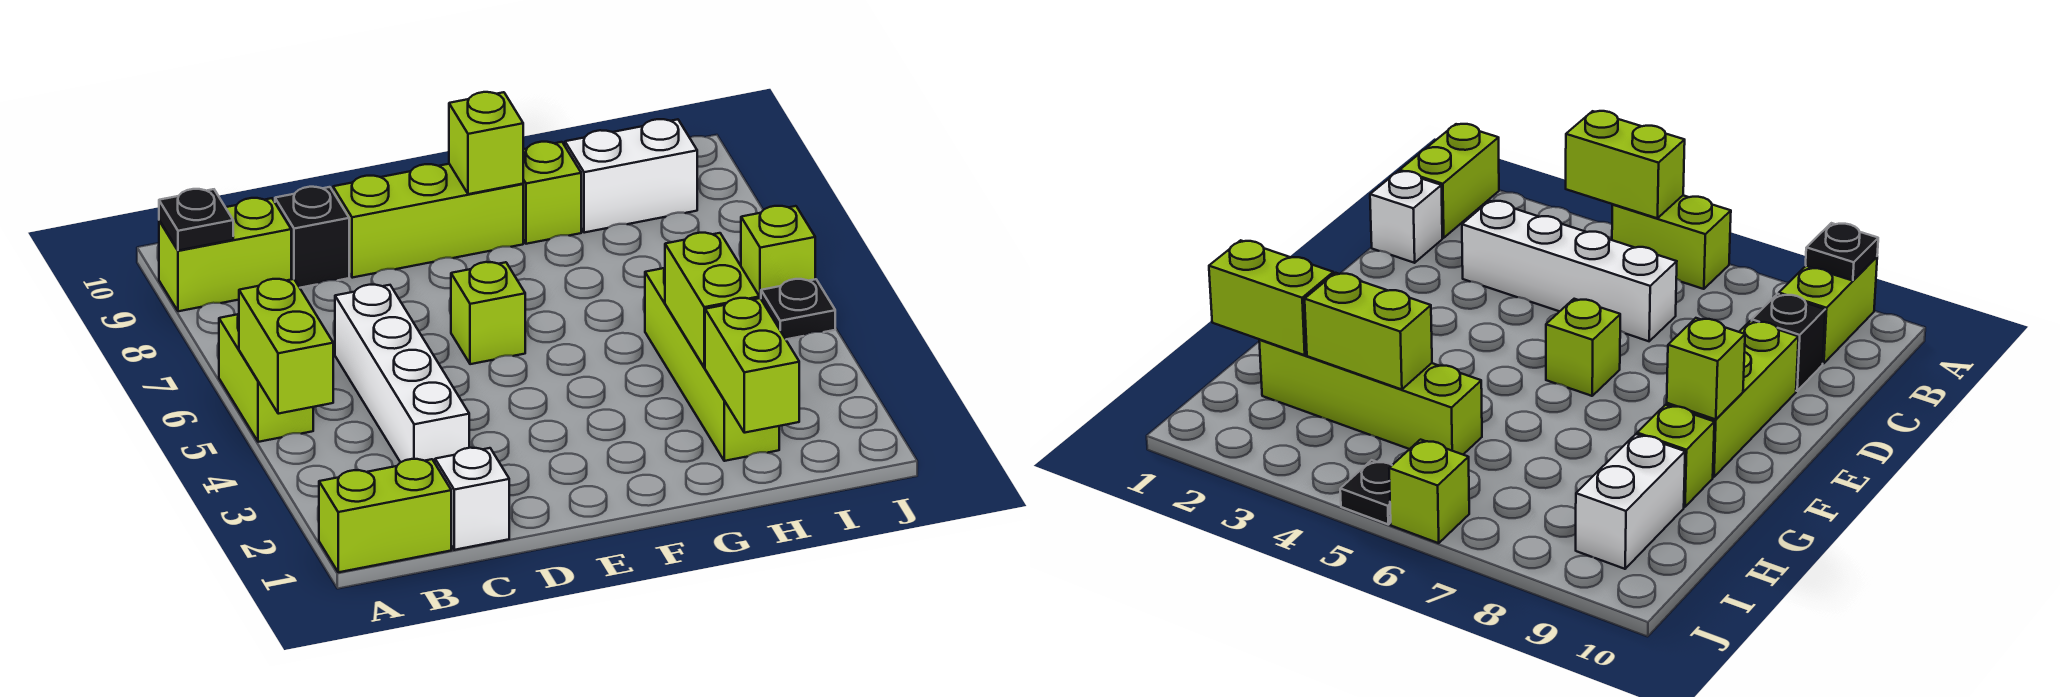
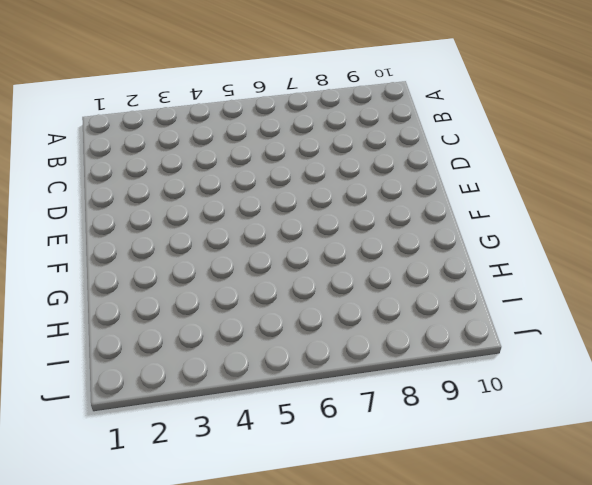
none -> lime brick A1:B1 level 1
none -> lime brick A5:A6 level 1
none -> lime brick A9:B9 level 1

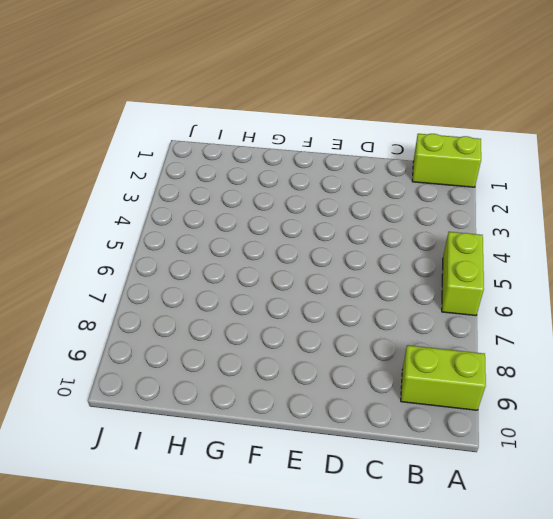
none -> white brick C1 level 1
none -> white brick C3:C6 level 1
none -> black brick C9 level 1

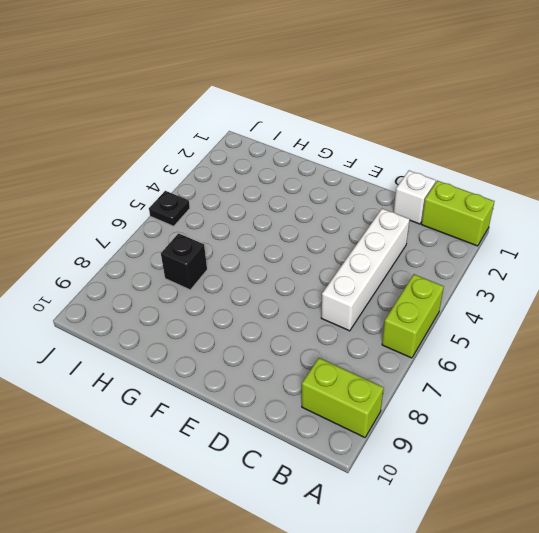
black brick H7 level 1 -> black brick C9 level 1
none -> lime brick D9:F9 level 1
none -> lime brick E6 level 1
none -> lime brick G9 level 1

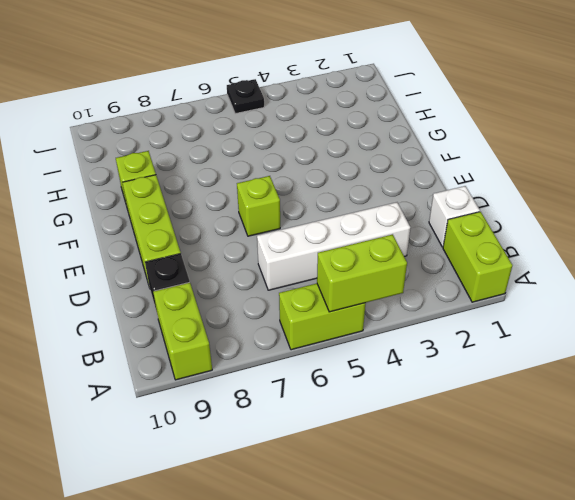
none -> lime brick H2:H5 level 1
none -> white brick H9:I9 level 1
none -> lime brick J6 level 1

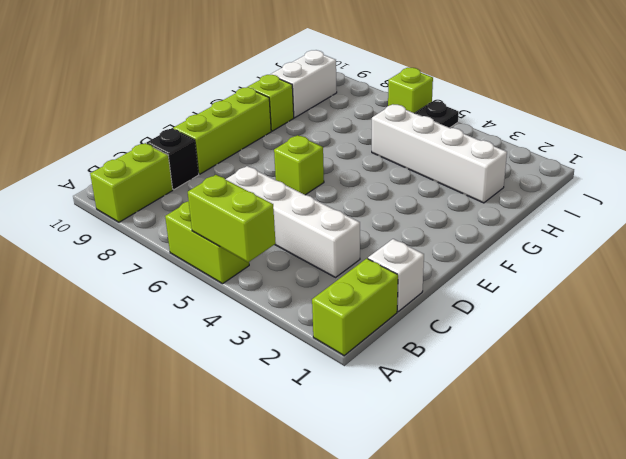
white brick H2:H5 level 1 -> lime brick H2:H5 level 1
none -> black plate A9 level 2
none -> lime brick F9 level 2
none -> lime brick H1:H2 level 2

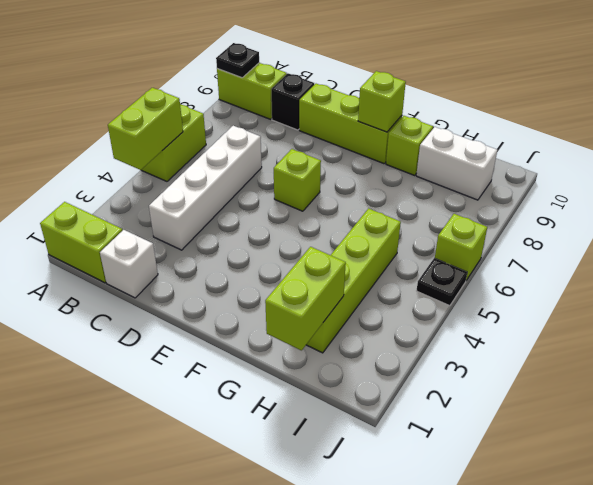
none -> lime brick H3:H4 level 2

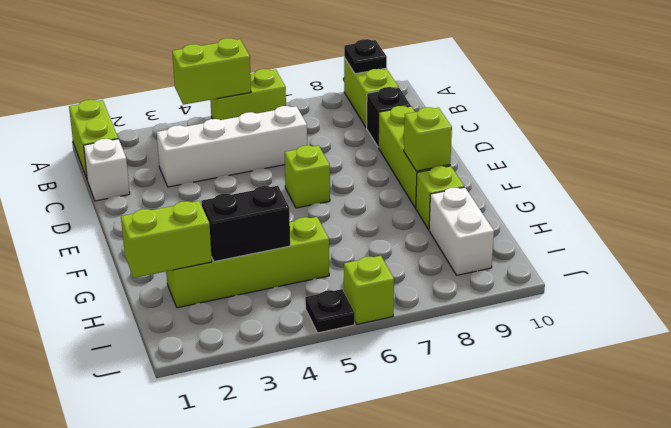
black brick H3:H4 level 2 -> lime brick H3:H4 level 2

